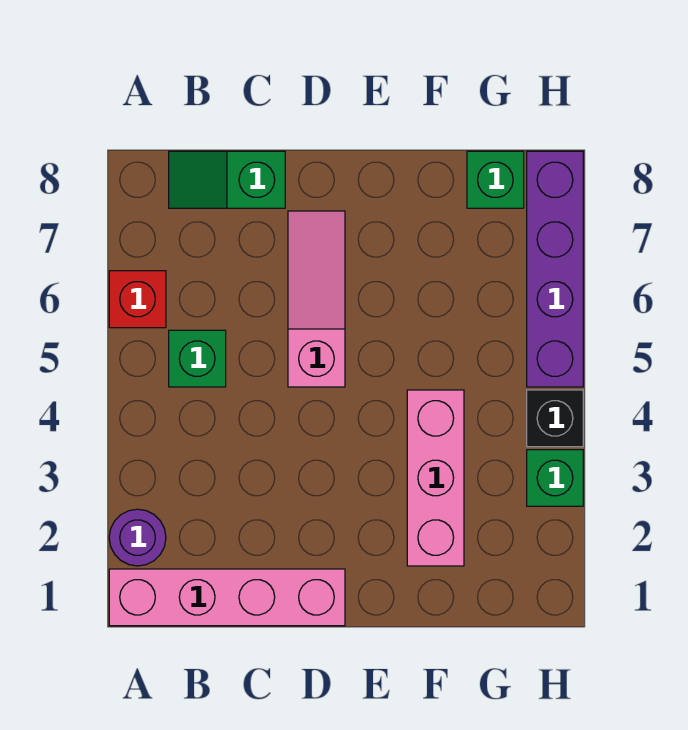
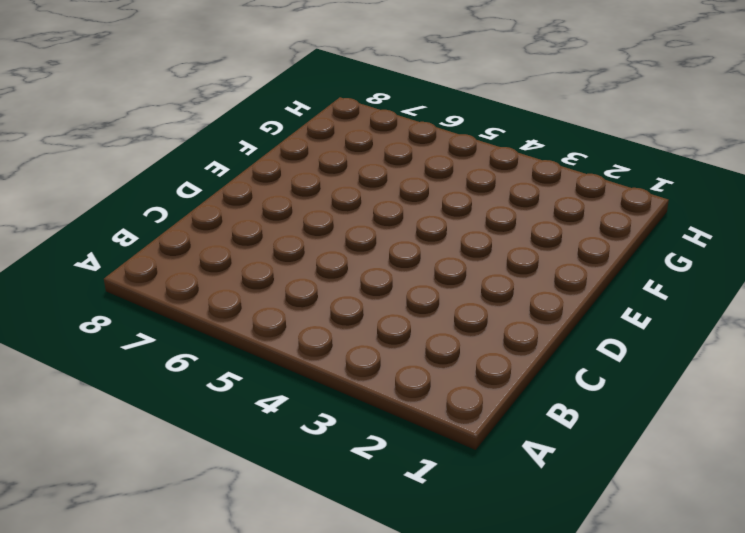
none -> pink brick A1:D1 level 1
none -> purple round brick A2 level 1

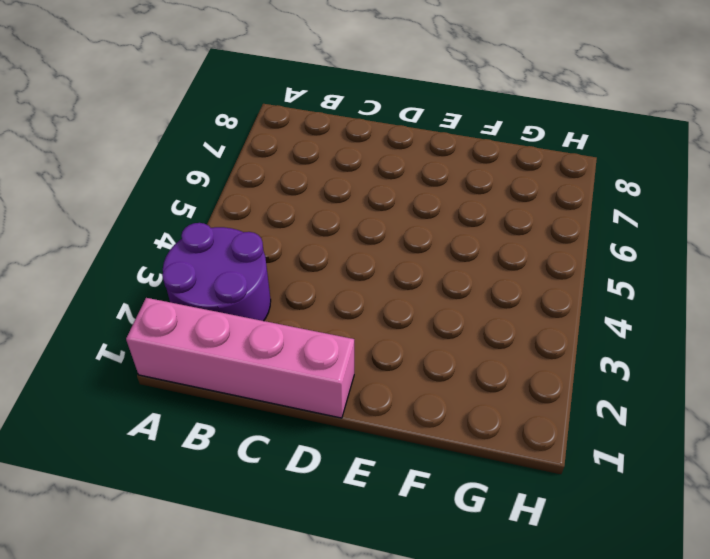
purple round brick A2:B3 level 1 -> purple round brick A2 level 1
none -> red brick A6 level 1
none -> green brick B5 level 1

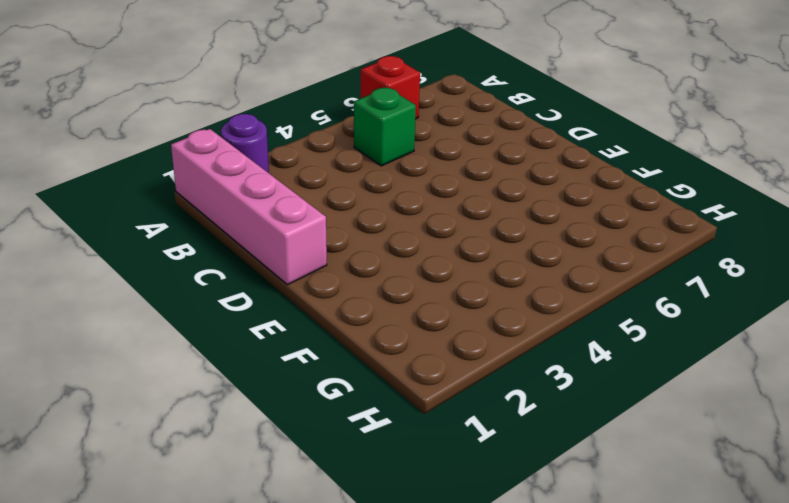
none -> green slope B8:C8 level 1 top C
none -> pink slope D5:D7 level 1 top 5

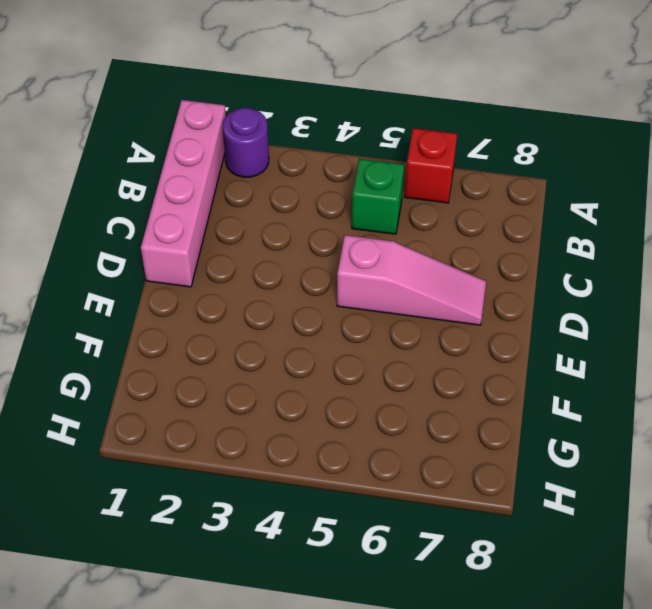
none -> green slope B8:C8 level 1 top C
none -> pink brick F2:F4 level 1

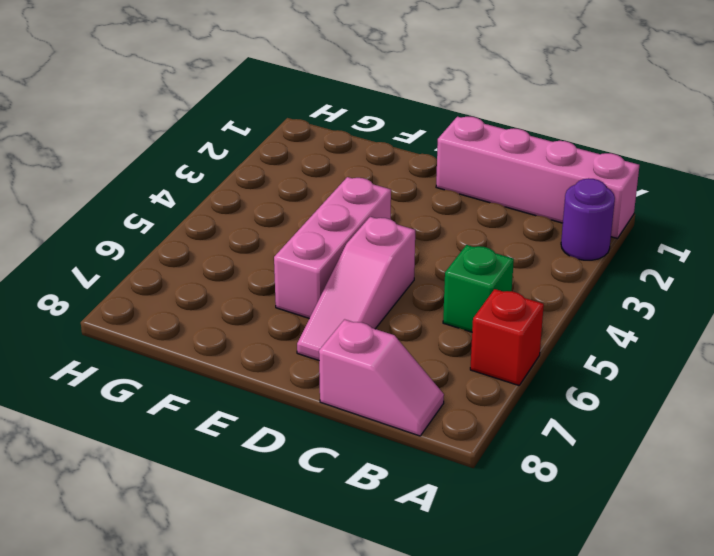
pink slope B8:C8 level 1 top C -> green slope B8:C8 level 1 top C
pink brick E4:E6 level 1 -> pink brick F2:F4 level 1
none -> green brick G8 level 1
none -> green brick H3 level 1

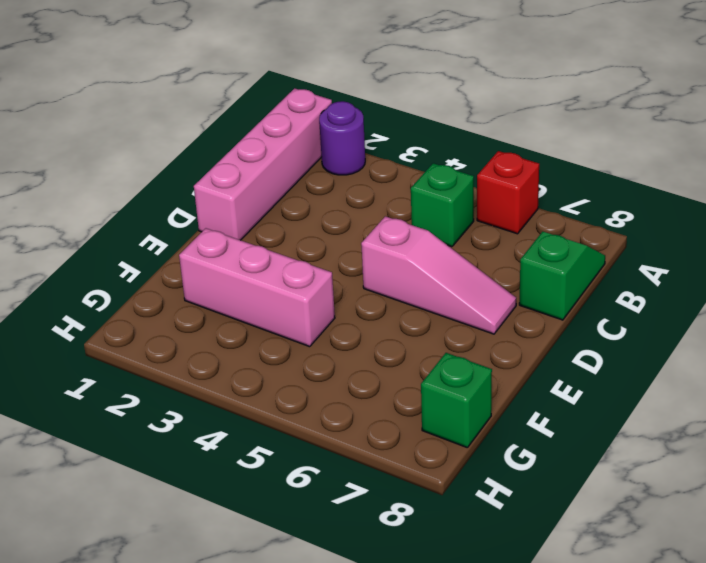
none -> green brick H3 level 1
none -> black brick H4 level 1

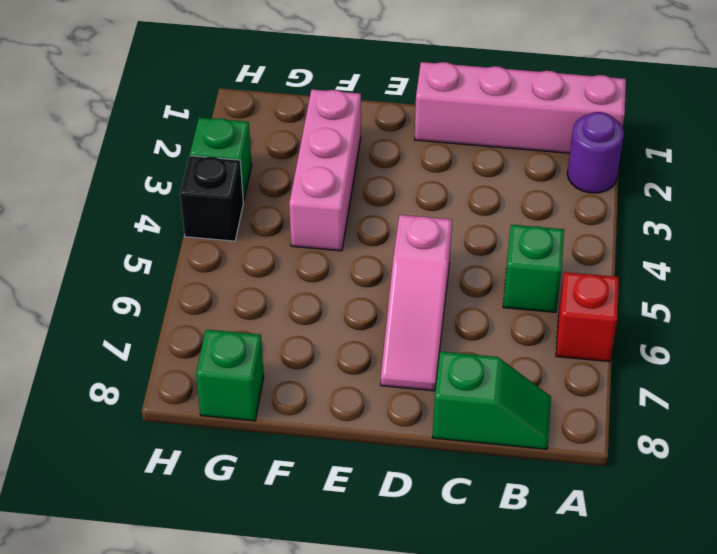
none -> purple brick H5:H8 level 1

